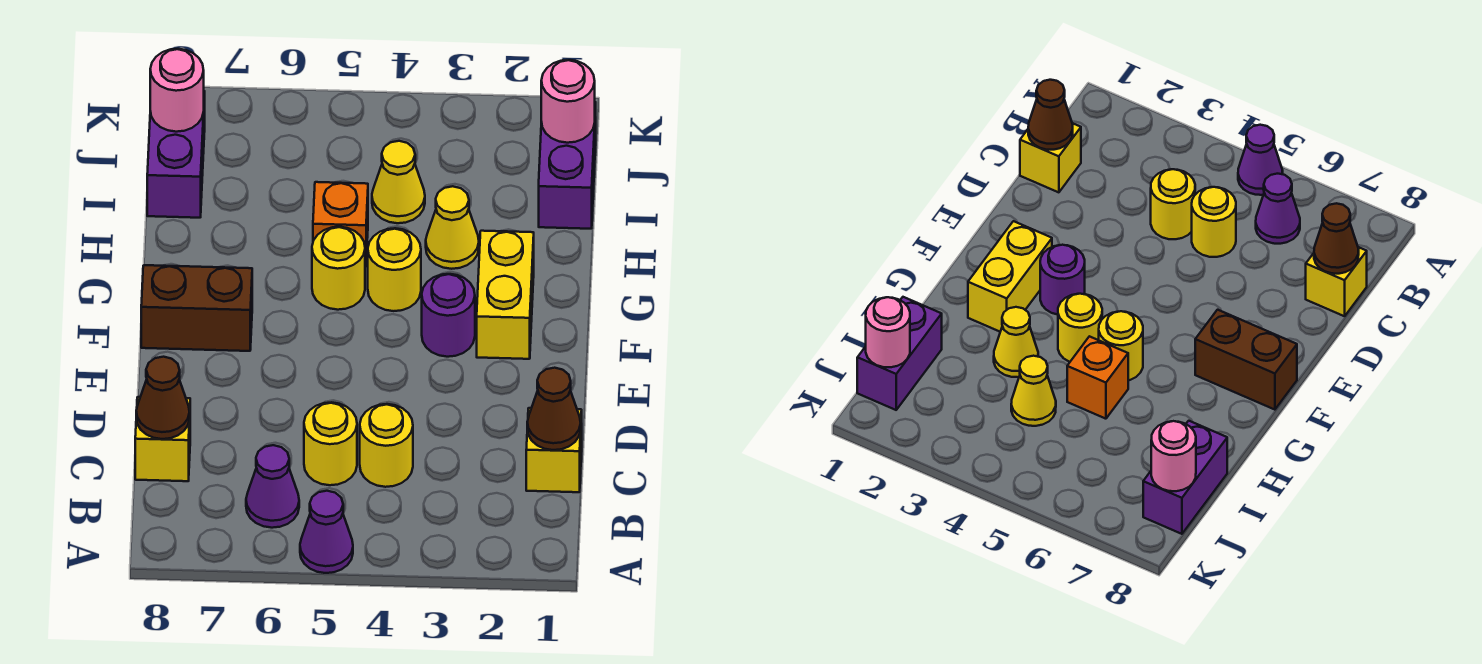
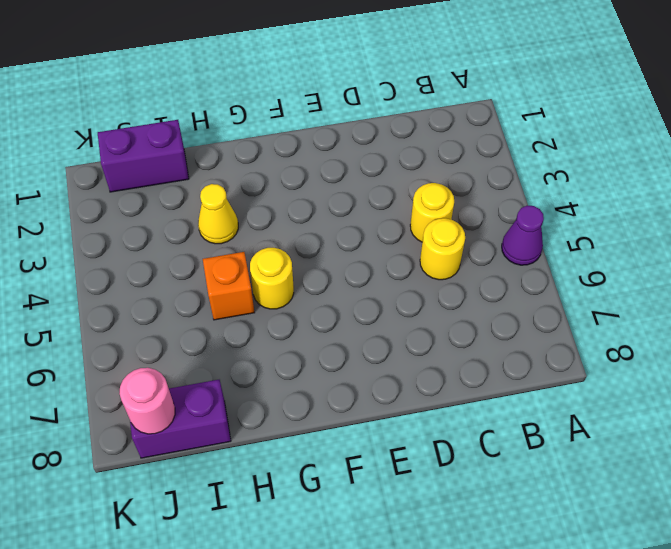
none -> purple cone B6 level 1
none -> yellow brick C1 level 1
none -> yellow brick C8 level 1

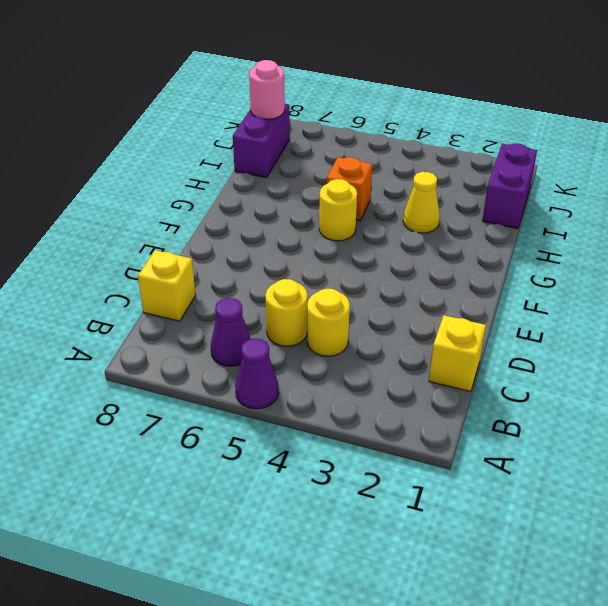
none -> yellow brick F2:G2 level 1
none -> purple round brick F3 level 1
none -> brown brick F7:F8 level 1

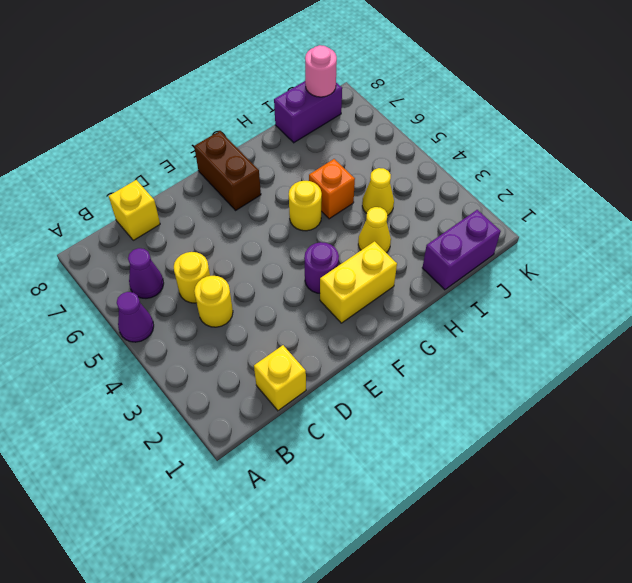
none -> yellow round brick G4 level 1
none -> brown cone C1 level 2
none -> brown cone C8 level 2

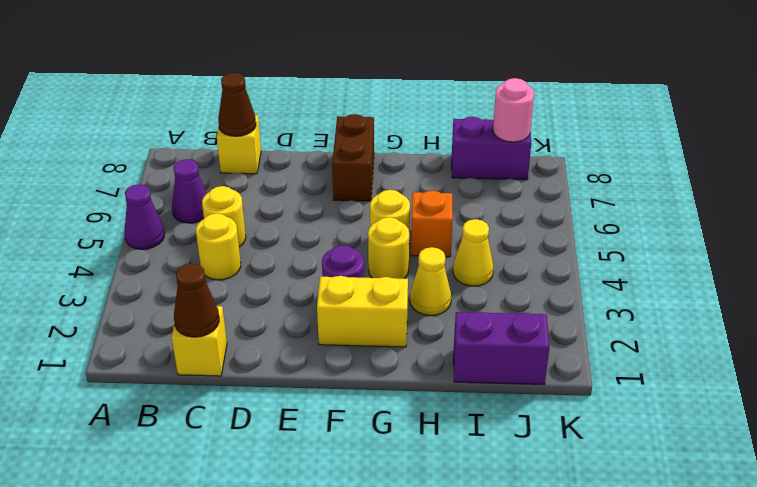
none -> pink round brick J1 level 2

